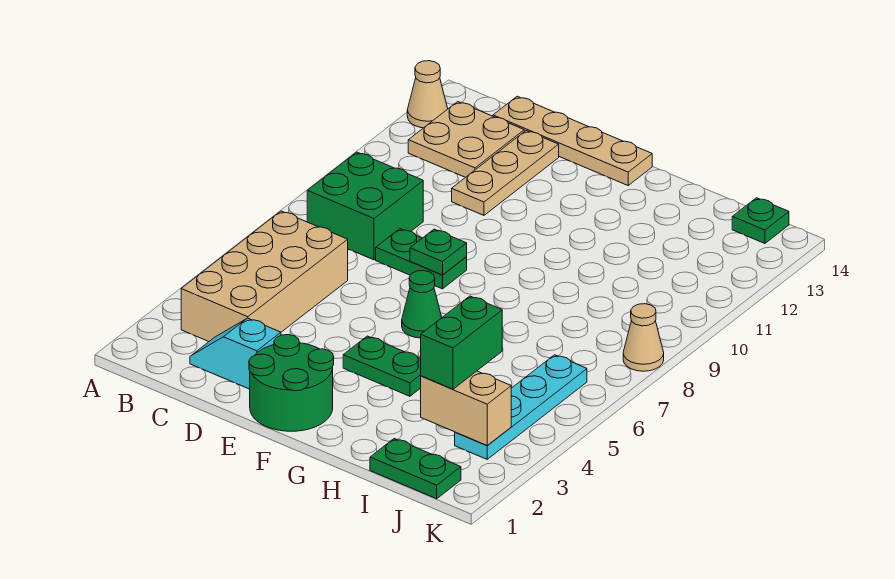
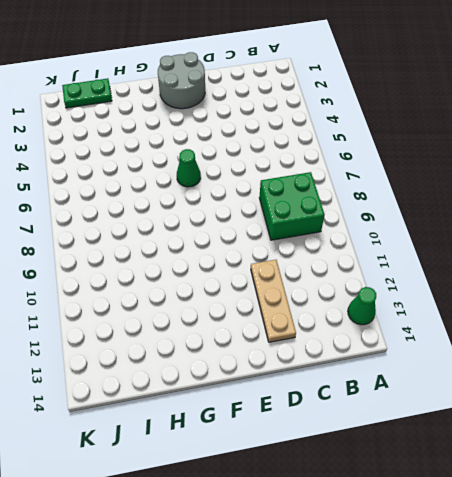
green cone A13 level 1 -> tan cone A13 level 1
grey round brick E1:F2 level 1 -> green round brick E1:F2 level 1
none -> tan brick B3:C6 level 1
none -> tan plate B12:C13 level 1
none -> cyan slope C2:D2 level 1 top D

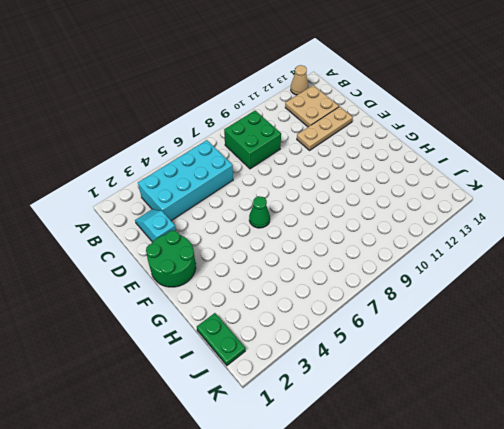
cyan brick B3:C6 level 1 -> tan brick B3:C6 level 1
none -> tan plate C14:F14 level 1
none -> green plate D8:E8 level 1
none -> green plate F4:G4 level 1

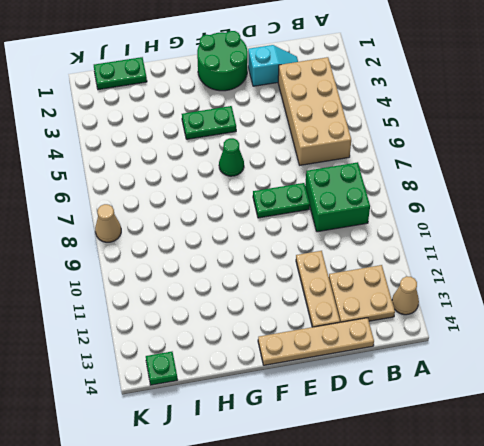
none -> cyan plate J3:J6 level 1
none -> green plate E8 level 2
none -> tan brick I3:J3 level 2

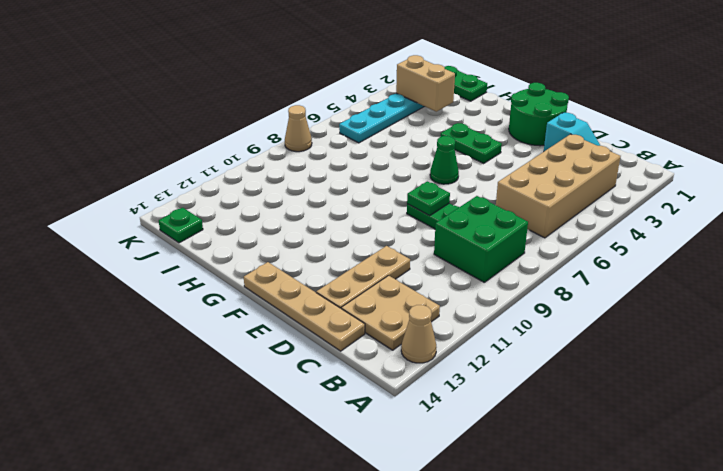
none -> green brick I3:I4 level 3

